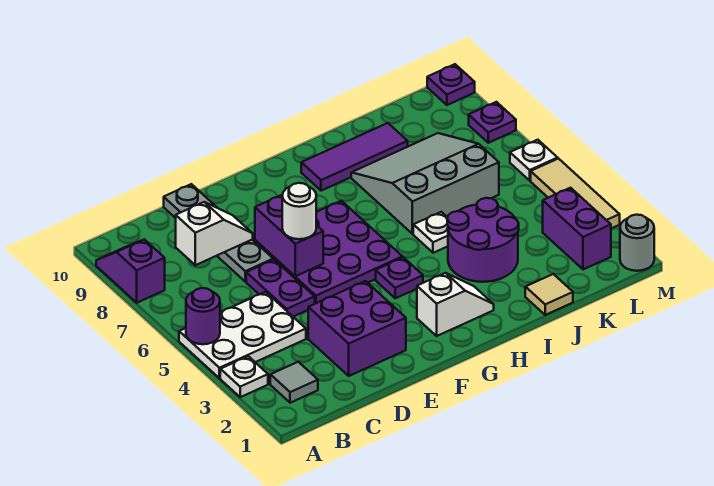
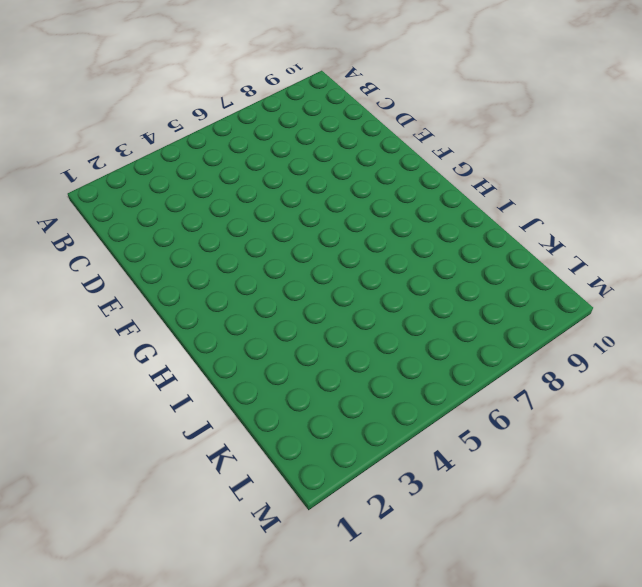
none -> white plate A3 level 1
none -> white plate A4:C5 level 1
none -> purple slope A8:A9 level 1 top 8

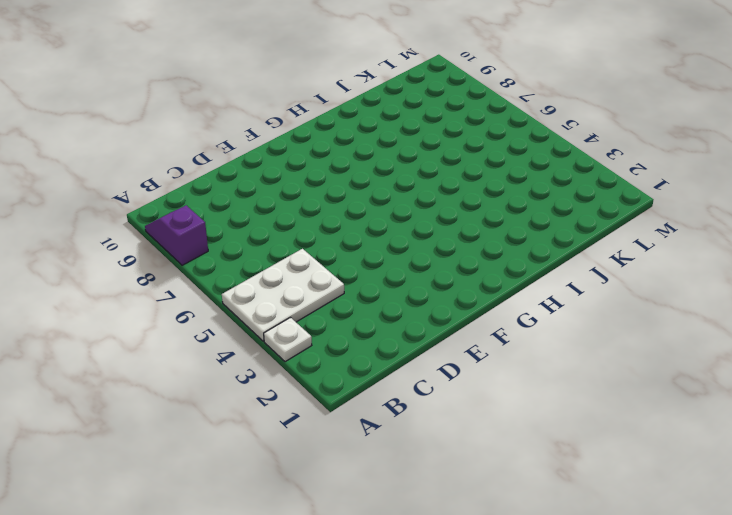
none -> grey tile B2 level 1
none -> purple brick D2:E3 level 1
none -> purple plate D5:D6 level 1

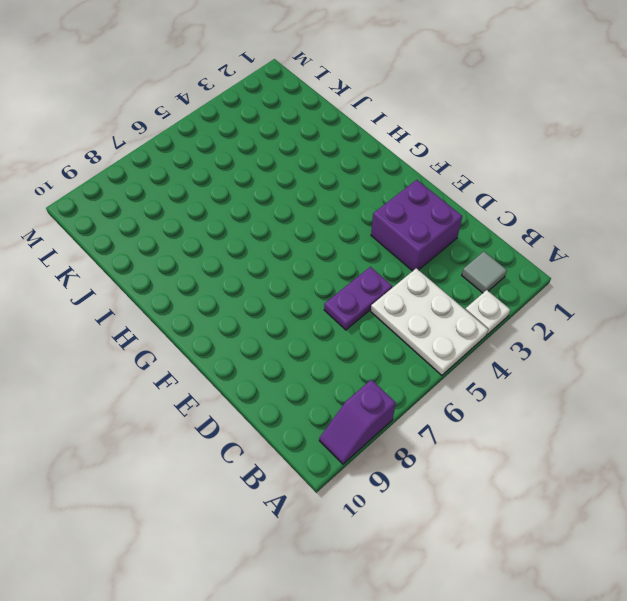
none -> grey plate D7:D10 level 1
none -> purple plate E5:G7 level 1
none -> white slope G2:H2 level 1 top G

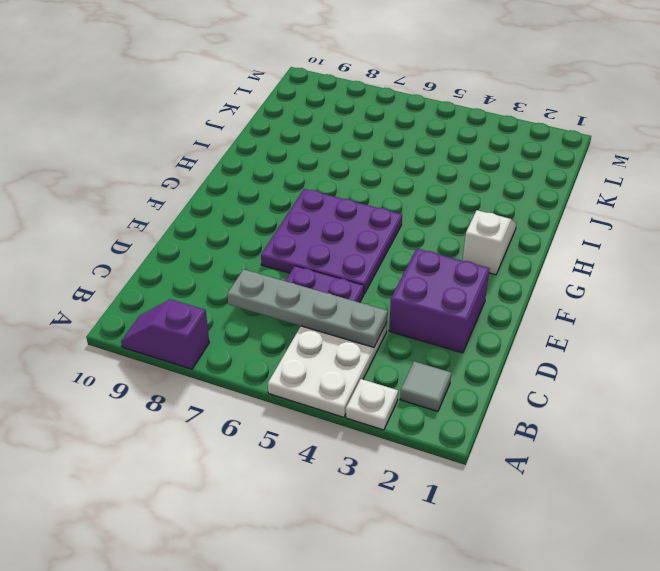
grey plate C4:C7 level 2 -> grey plate D7:D10 level 1
none -> purple plate G4 level 1
none -> purple tile H9:J9 level 1
none -> purple round brick I3:J4 level 1

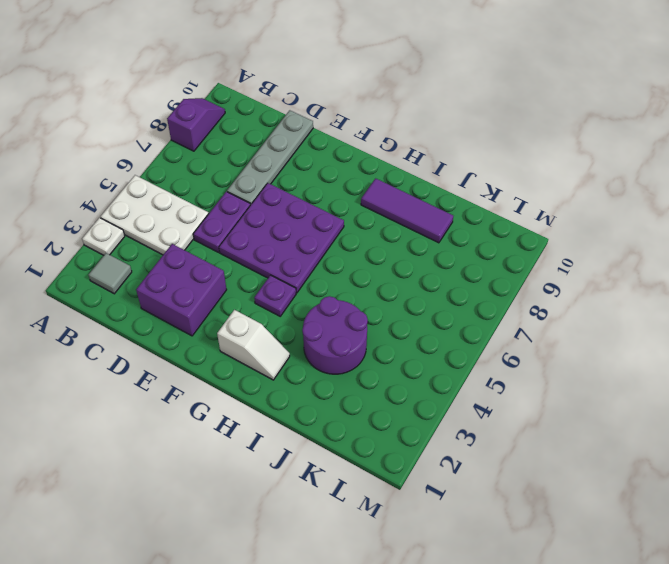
none -> white plate I5 level 1
none -> grey slope I6:K8 level 1 top 6
none -> tan tile J1 level 1

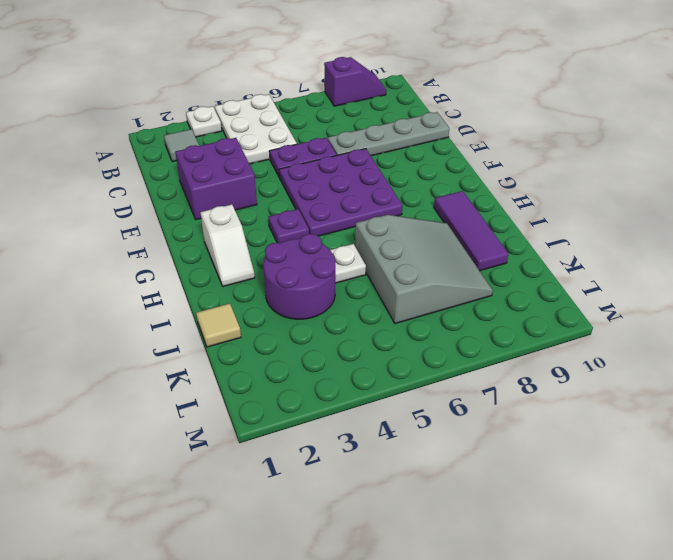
none -> purple brick L2:L3 level 1
none -> grey round brick M1 level 1
none -> tan tile M3:M5 level 1

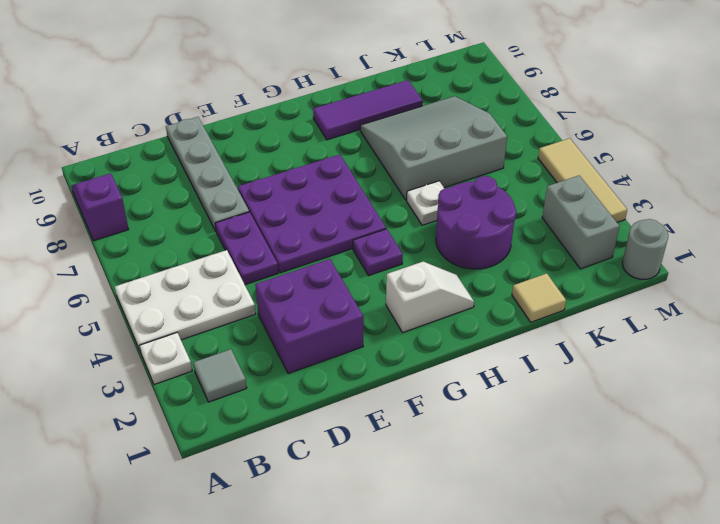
grey brick L2:L3 level 1 -> purple brick L2:L3 level 1
none -> white plate M6 level 1
none -> purple plate M8 level 1
none -> purple plate M10 level 1

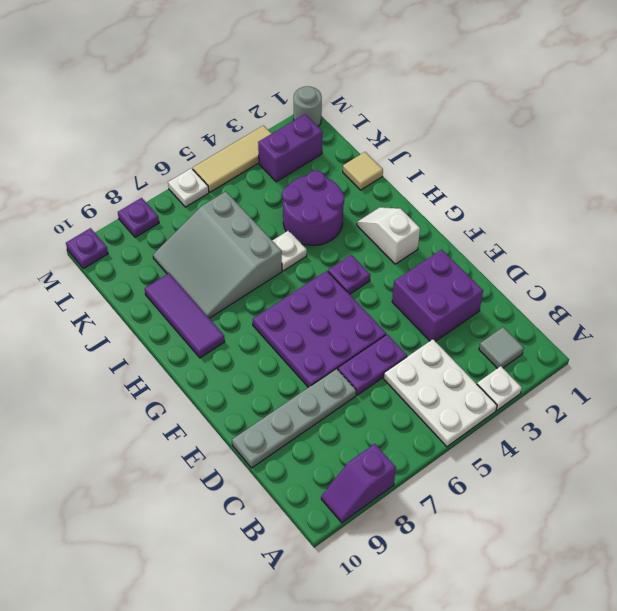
none -> purple round brick A5 level 2
none -> white slope C8:D8 level 2 top C
none -> purple brick E6:E7 level 2

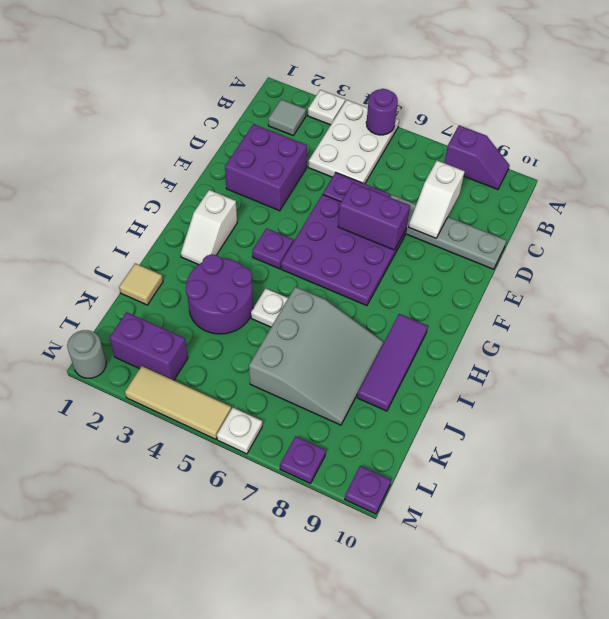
none -> white round brick E6 level 3

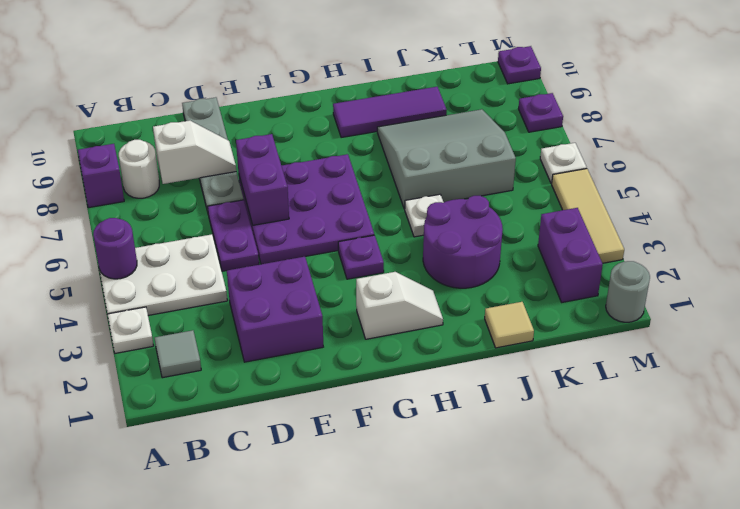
white round brick B8 level 1 -> white round brick E6 level 3

